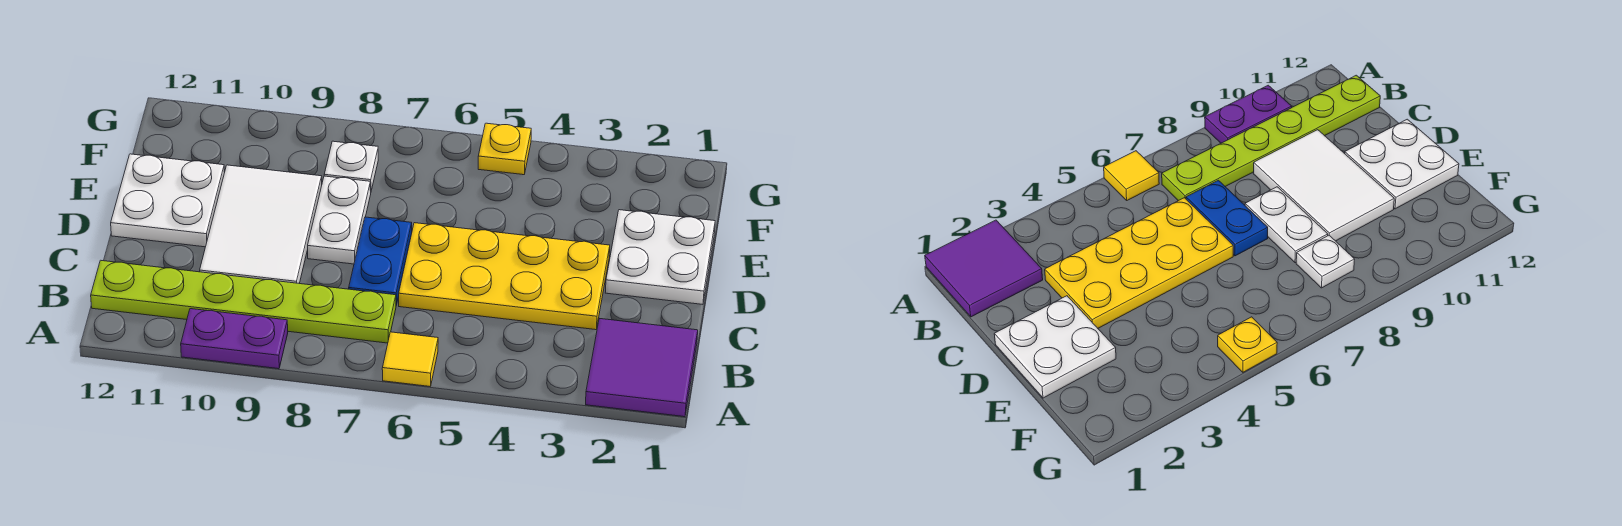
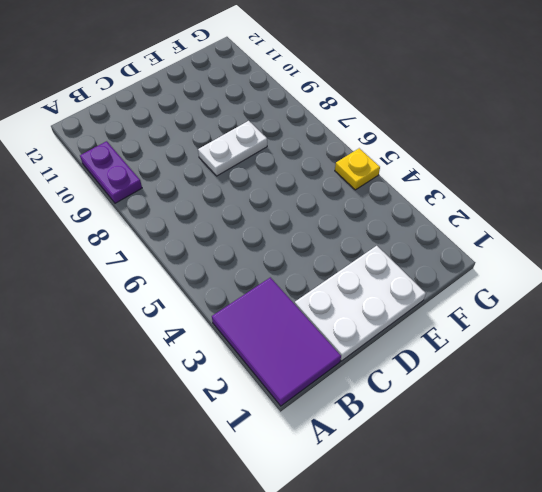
purple tile A1:B3 level 1 -> purple tile A1:B2 level 1
white plate C1:E2 level 1 -> white plate D1:E2 level 1
none -> yellow tile A6 level 1
none -> lime plate B7:B12 level 1
none -> yellow plate C3:D6 level 1

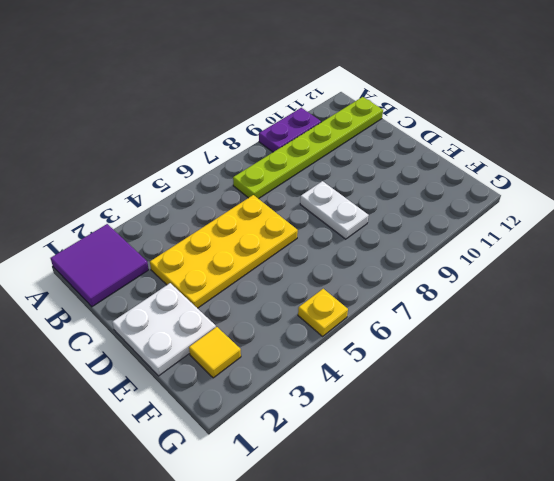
yellow tile F2 level 1 -> yellow tile A6 level 1
none -> blue plate C7:D7 level 1
none -> white tile C9:E10 level 1
none -> white plate D11:E12 level 1

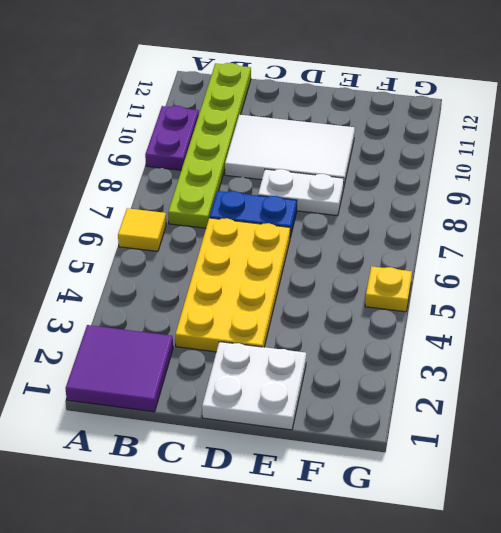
none -> white plate D11:E12 level 1
none -> white plate F8 level 1

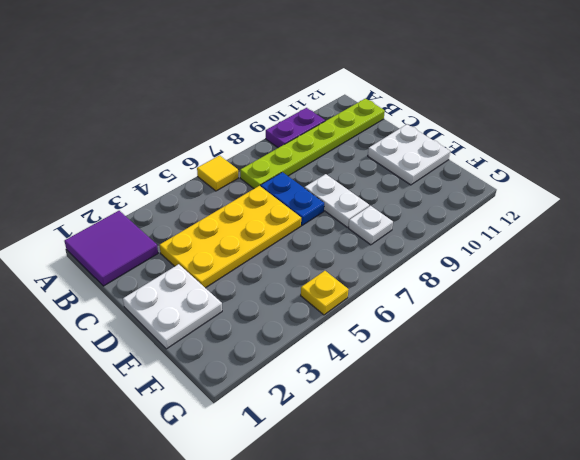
none -> white tile C9:E10 level 1

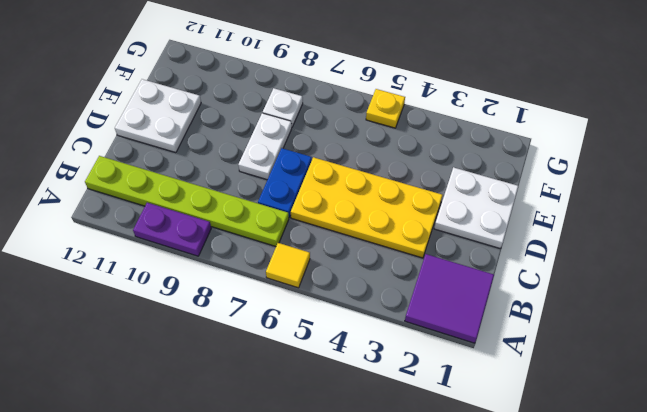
none -> white tile C9:E10 level 1

